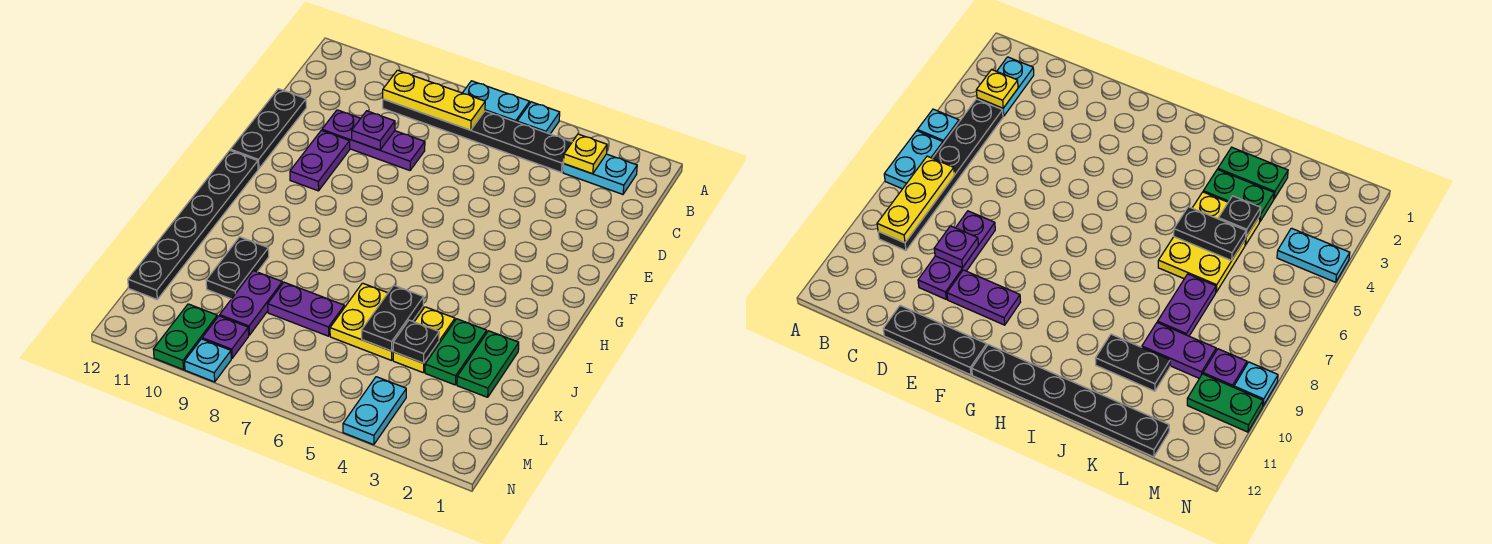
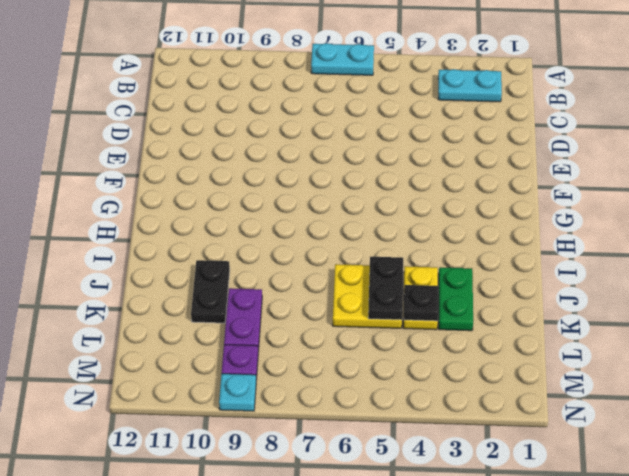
none -> cyan plate A5 level 1
none -> black plate B4:B9 level 1
none -> purple plate D8:D10 level 1

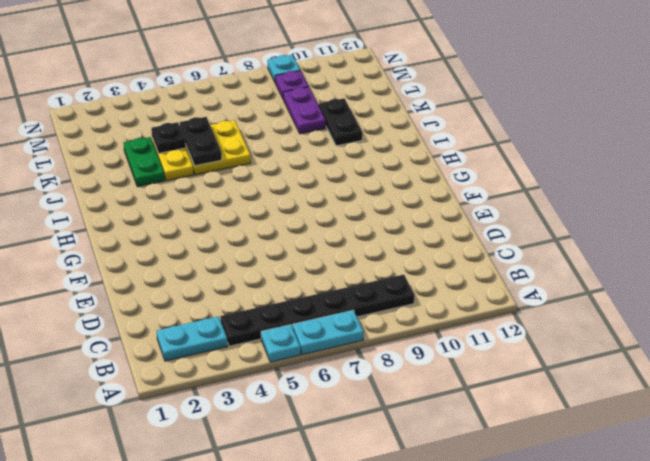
none -> purple plate D8:D10 level 1
none -> black plate D12:F12 level 1
none -> purple plate E10:F10 level 1

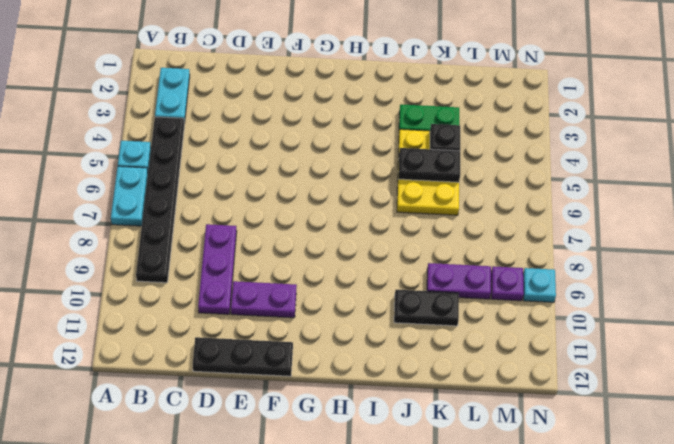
none -> black plate G12:L12 level 1
none -> green plate J2:K2 level 1
none -> purple plate K7:K8 level 1

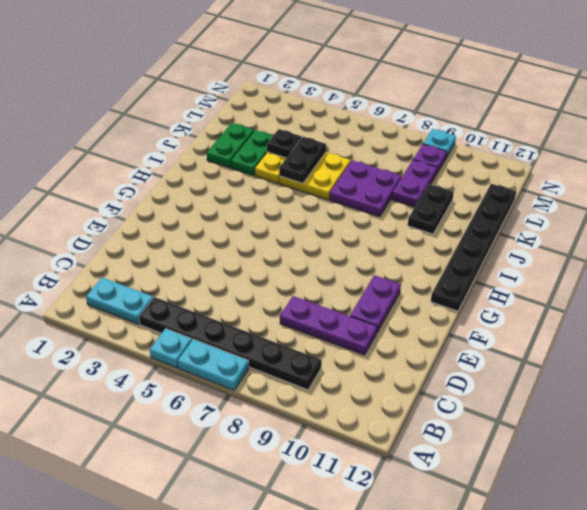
purple plate J7:K8 level 1 -> purple plate K7:K8 level 1
none -> black plate D12:F12 level 1
none -> cyan plate M4:N4 level 1
none -> green plate M10:N10 level 1

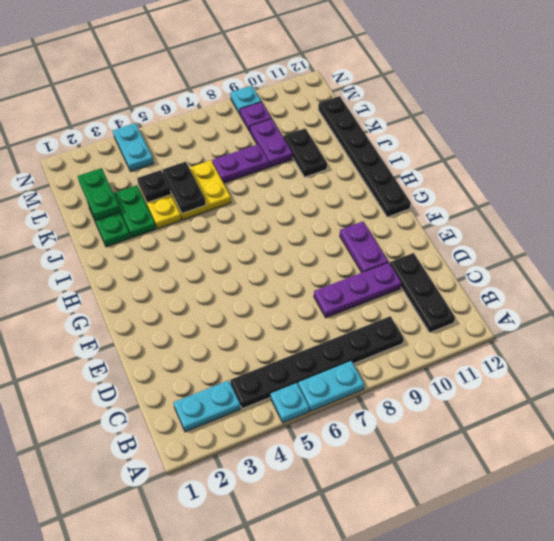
black plate B11:D11 level 1 -> black plate D12:F12 level 1
green plate K2:L2 level 2 -> green plate M10:N10 level 1
none -> yellow plate B3 level 2
none -> yellow plate B7:B9 level 2
none -> purple plate D9 level 2

